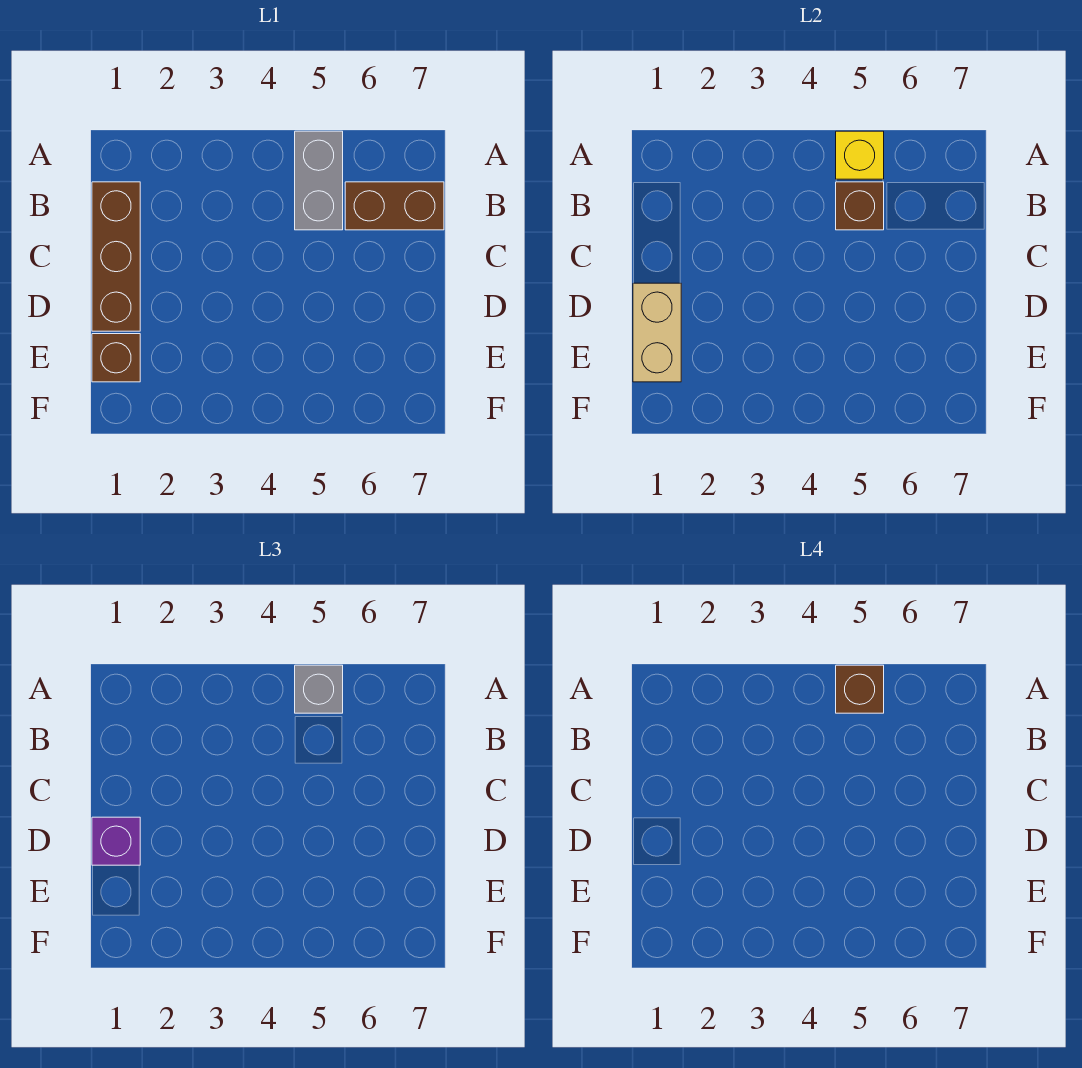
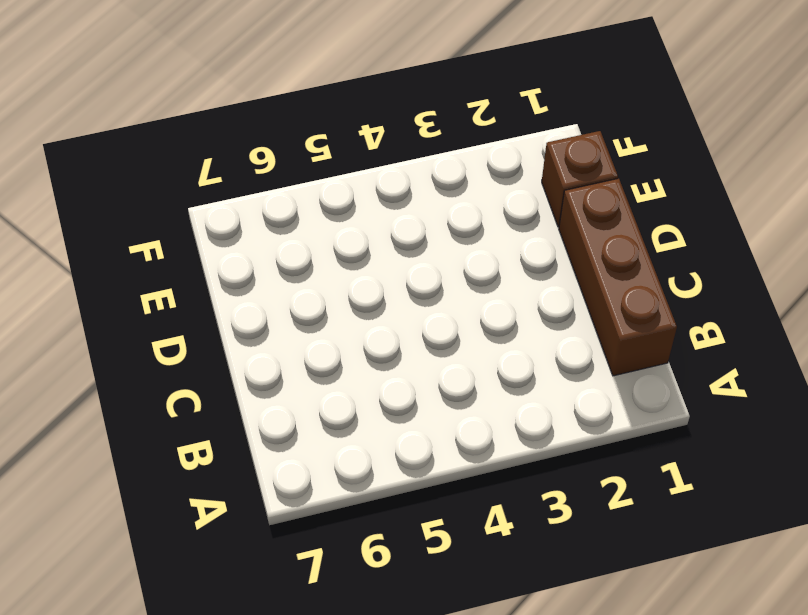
none -> grey brick A5:B5 level 1
none -> brown brick B6:B7 level 1

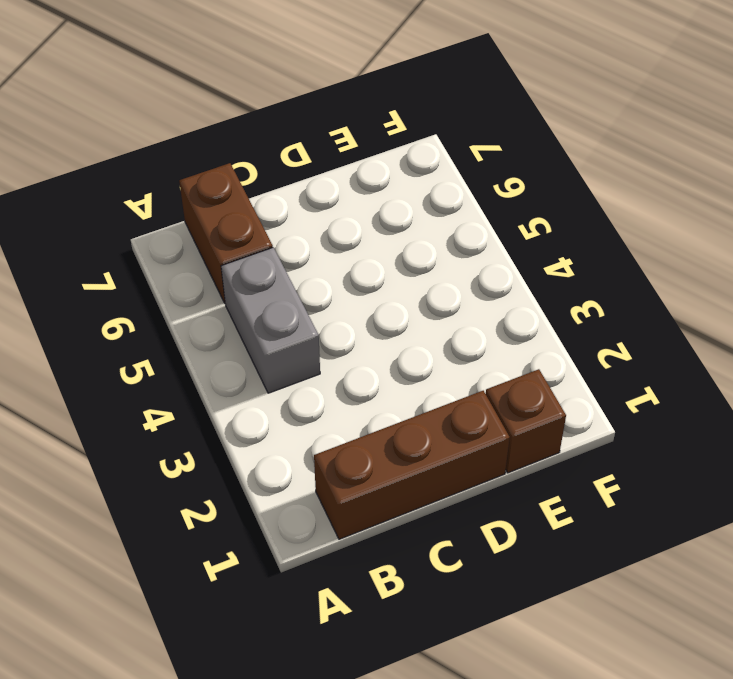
grey brick B4:B5 level 1 -> grey brick A5:B5 level 1
none -> yellow brick A5 level 2
none -> brown brick B5 level 2

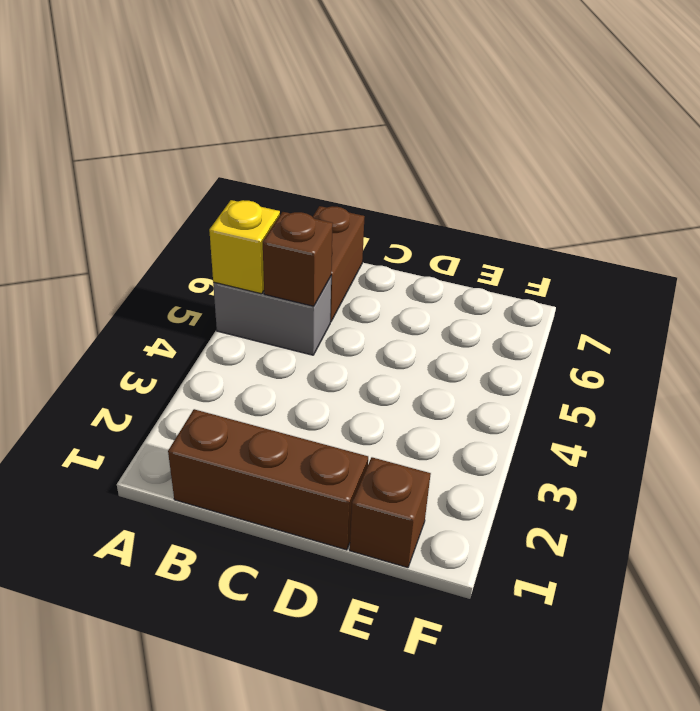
none -> tan brick D1:E1 level 2
none -> grey brick A5 level 3

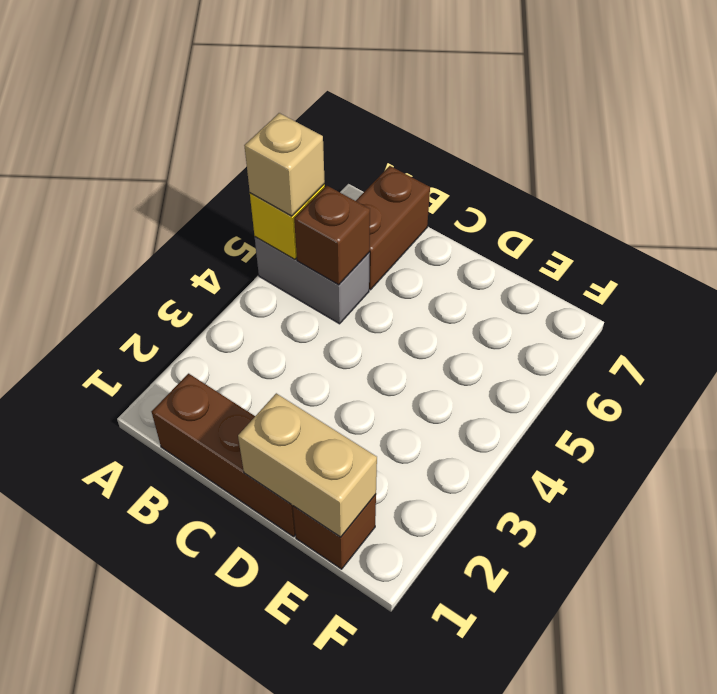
tan brick A5 level 3 -> grey brick A5 level 3
none -> purple brick D1 level 3
none -> brown brick A5 level 4

